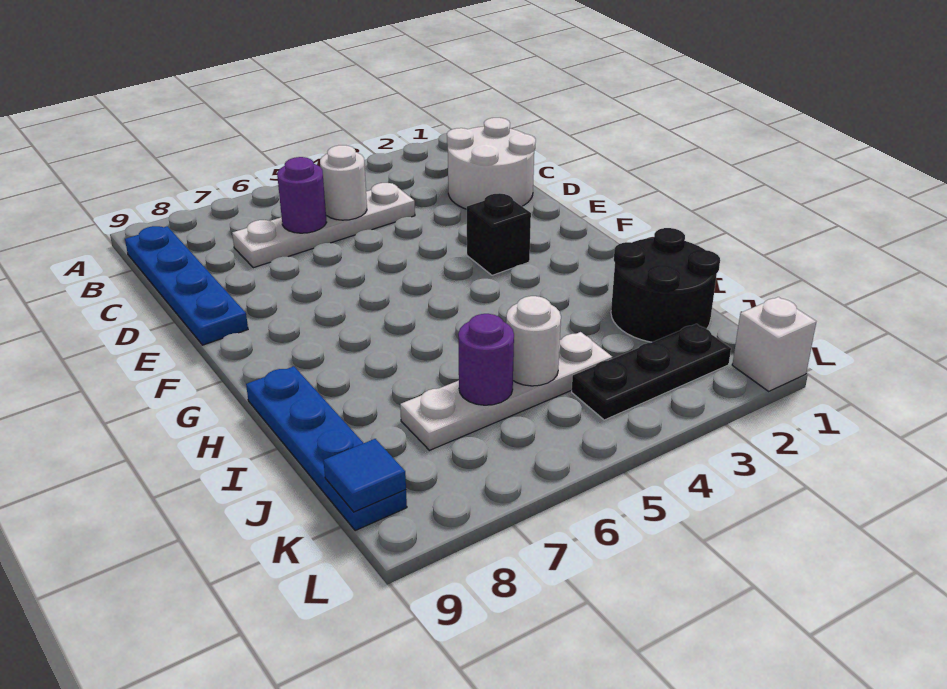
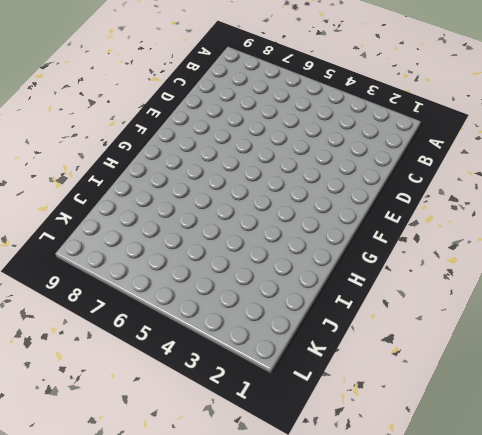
none -> blue plate B9:E9 level 1
none -> white round brick C1:D2 level 1
none -> white plate C4:C7 level 1

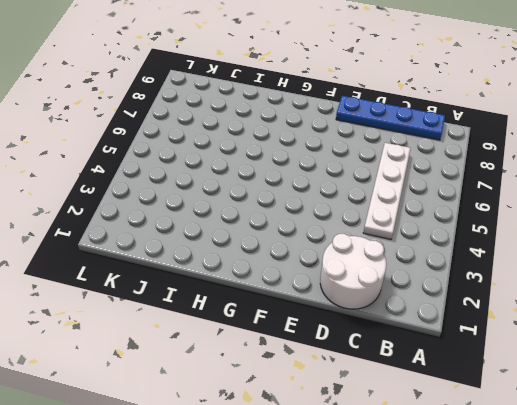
none -> black brick F3 level 1
none -> blue plate H9:K9 level 1
none -> black round brick I1:J2 level 1

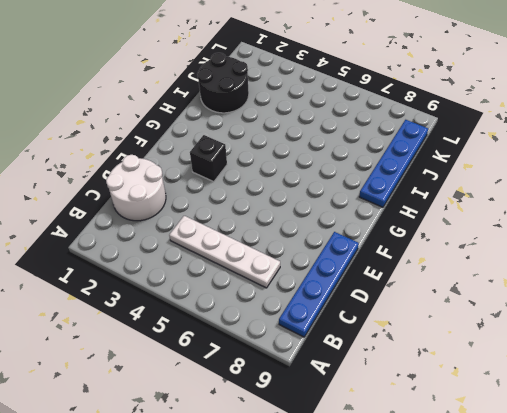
none -> white plate J4:J7 level 1
none -> black plate K2:K4 level 1
none -> white brick L1 level 1

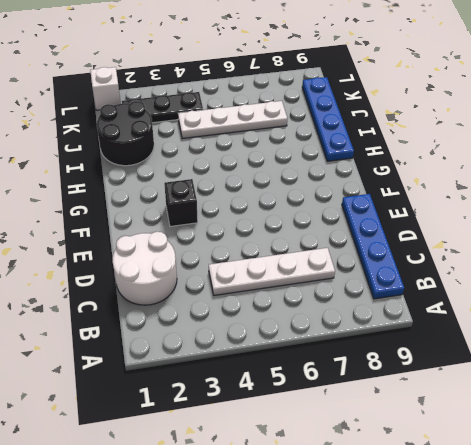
none -> white round brick C5 level 2
none -> purple round brick C6 level 2
none -> white round brick J5 level 2

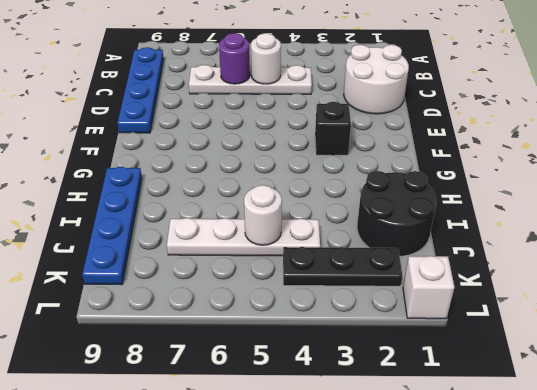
none -> purple round brick J6 level 2
none -> blue tile K9 level 2

